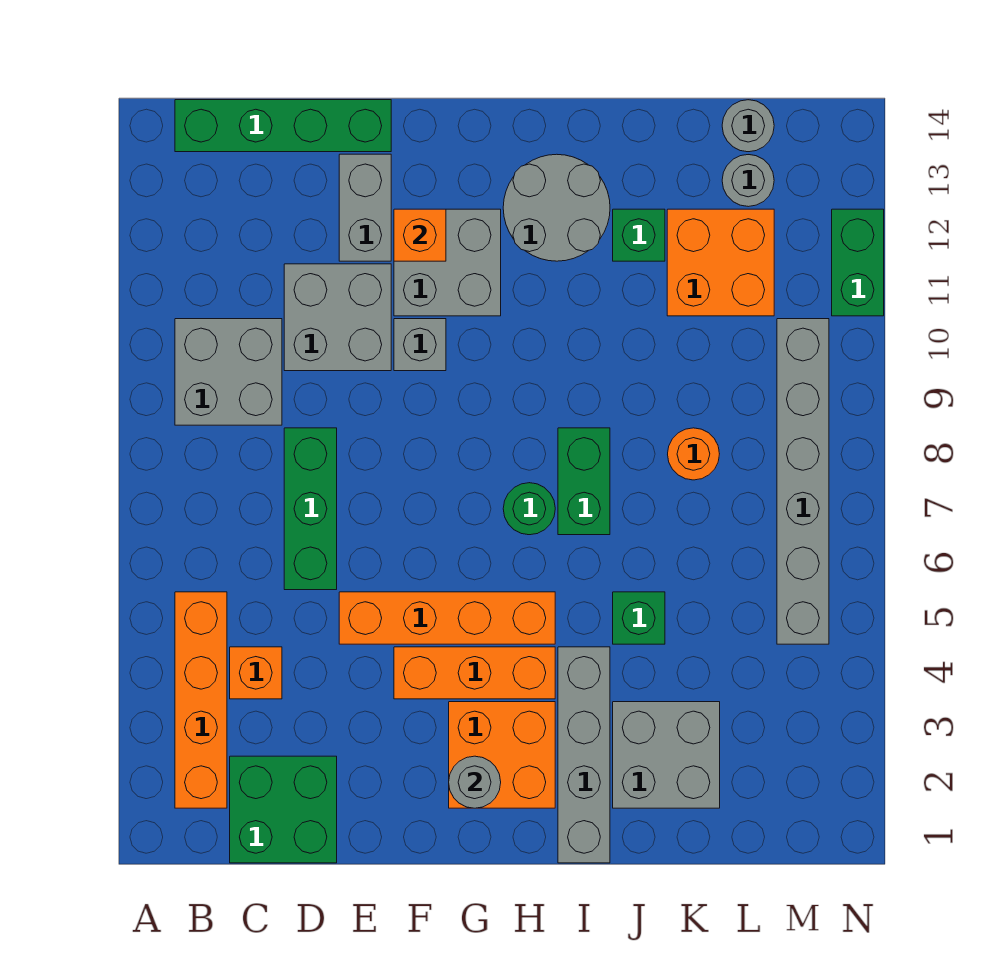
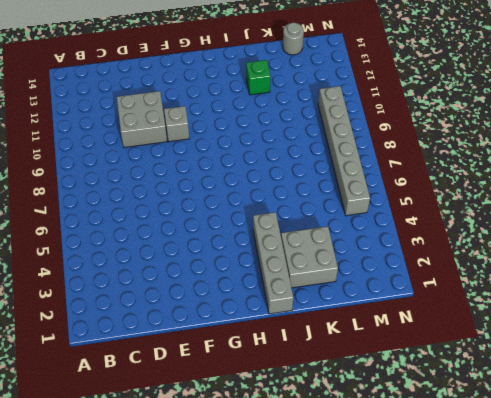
none -> orange brick B2:B5 level 1
none -> grey brick B9:C10 level 1
none -> green brick B14:E14 level 1

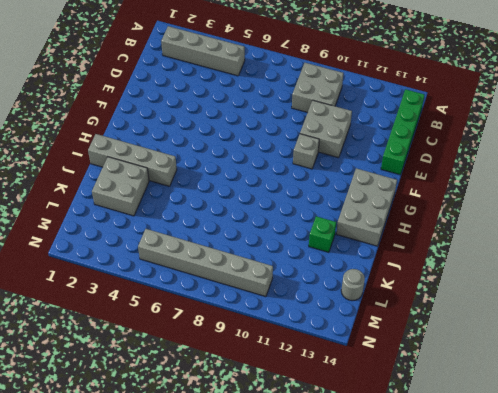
grey brick B2:B5 level 1 -> orange brick B2:B5 level 1
grey brick G13:I14 level 1 -> grey round brick H12:I13 level 1
none -> green brick C1:D2 level 1
none -> orange brick C4 level 1
none -> green brick D6:D8 level 1

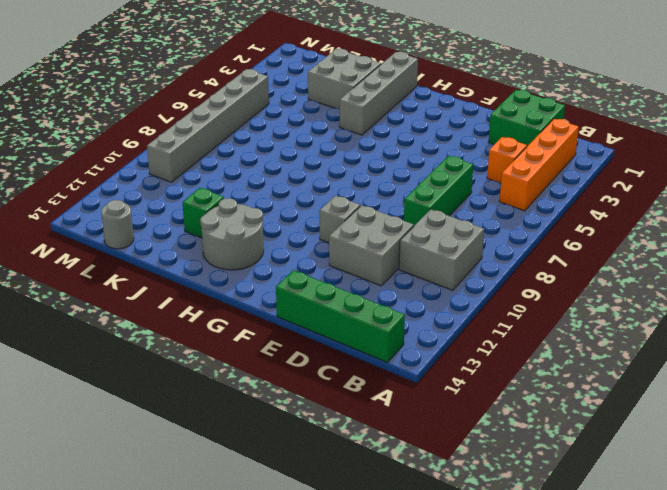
none -> orange brick E5:H5 level 1
none -> grey brick E12:E13 level 1
none -> orange brick F4:H4 level 1

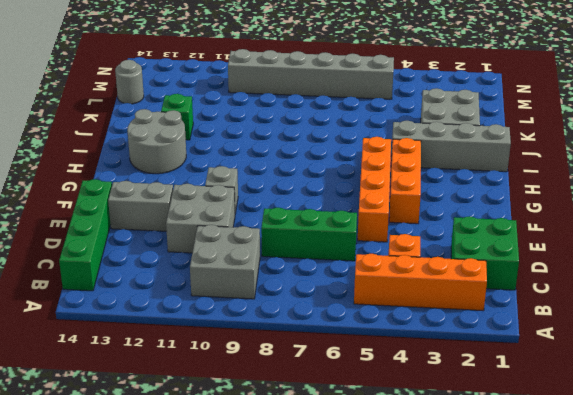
none -> grey brick F11:G12 level 1
none -> orange brick G2:H3 level 1
none -> green round brick H7 level 1

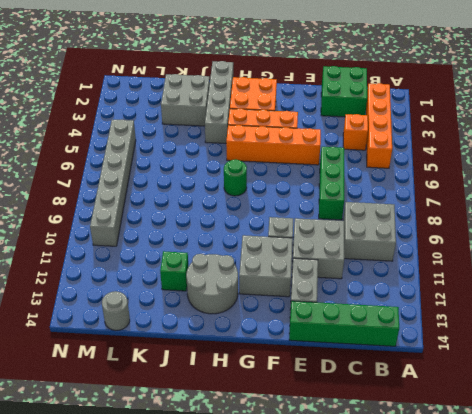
none -> green brick I7:I8 level 1
none -> green brick J5 level 1
none -> orange round brick K8 level 1

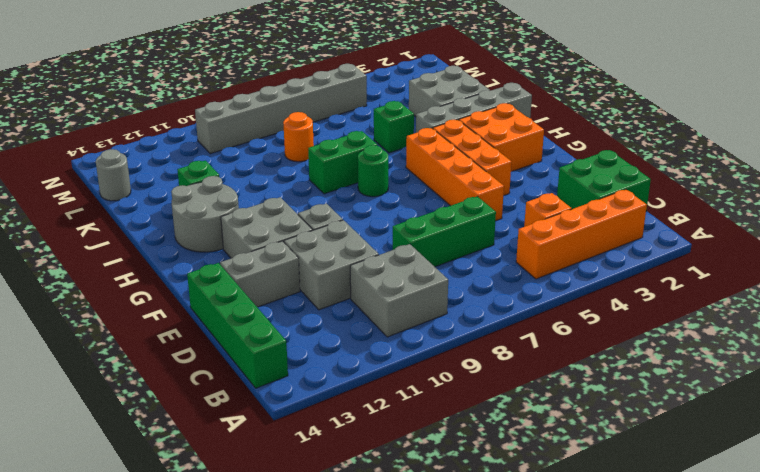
none -> orange brick K11:L12 level 1
none -> grey round brick L13 level 1
none -> green brick N11:N12 level 1

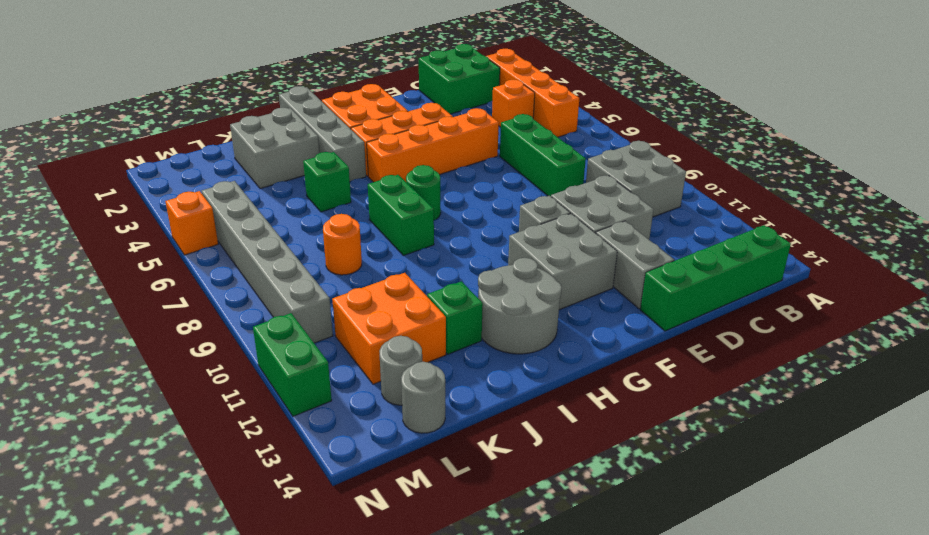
orange brick N5 level 1 -> orange brick F12 level 2
none -> grey round brick G2 level 2

